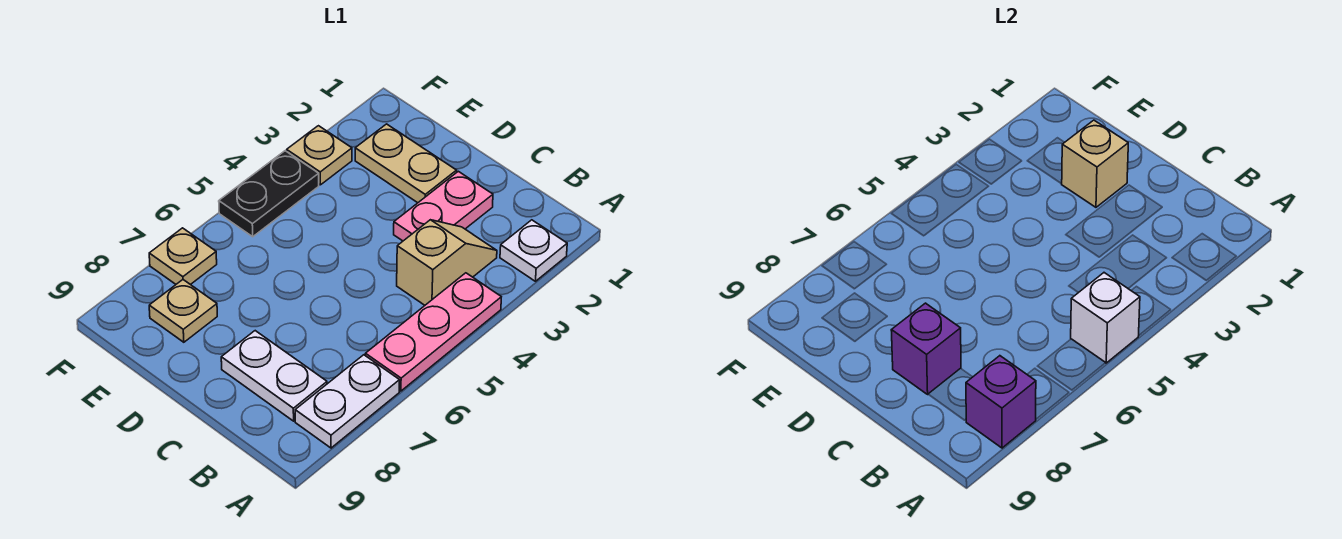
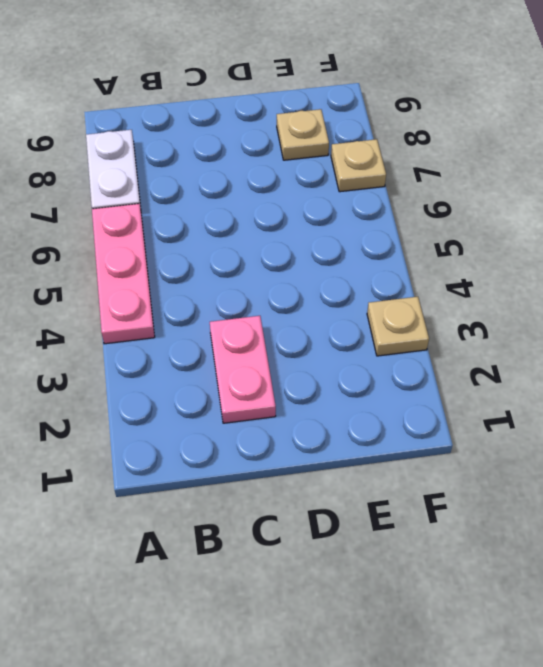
none -> white plate A2 level 1
none -> tan slope B3:B4 level 1 top 4
none -> white plate B8:C8 level 1

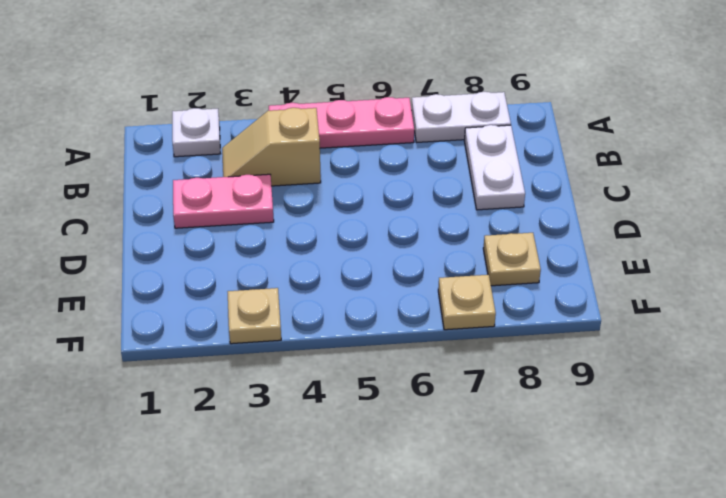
none -> tan plate D2:E2 level 1
none -> black plate F4:F5 level 1
none -> white brick A5 level 2

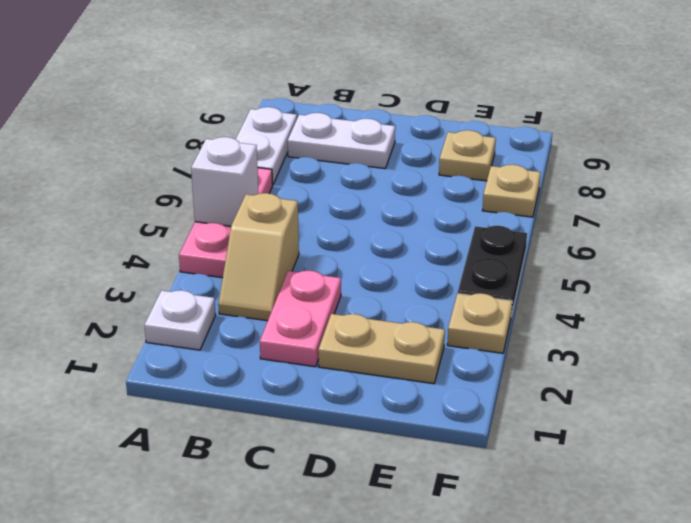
none -> purple brick A8 level 2
none -> purple brick C8 level 2
none -> tan brick D2 level 2

